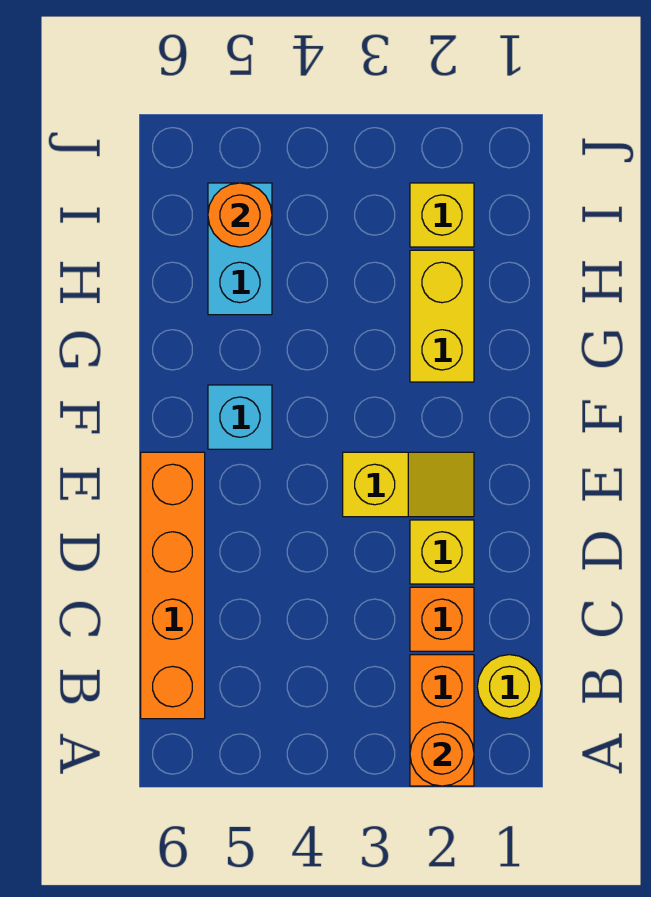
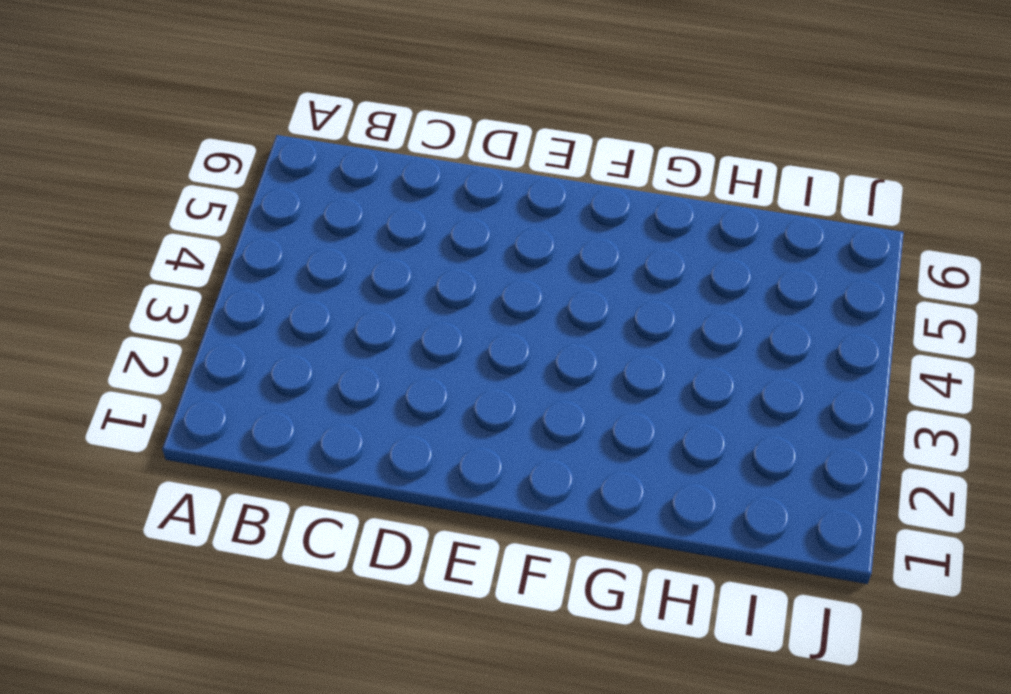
none -> orange brick A2:B2 level 1
none -> yellow round brick B1 level 1
none -> orange brick B6:E6 level 1

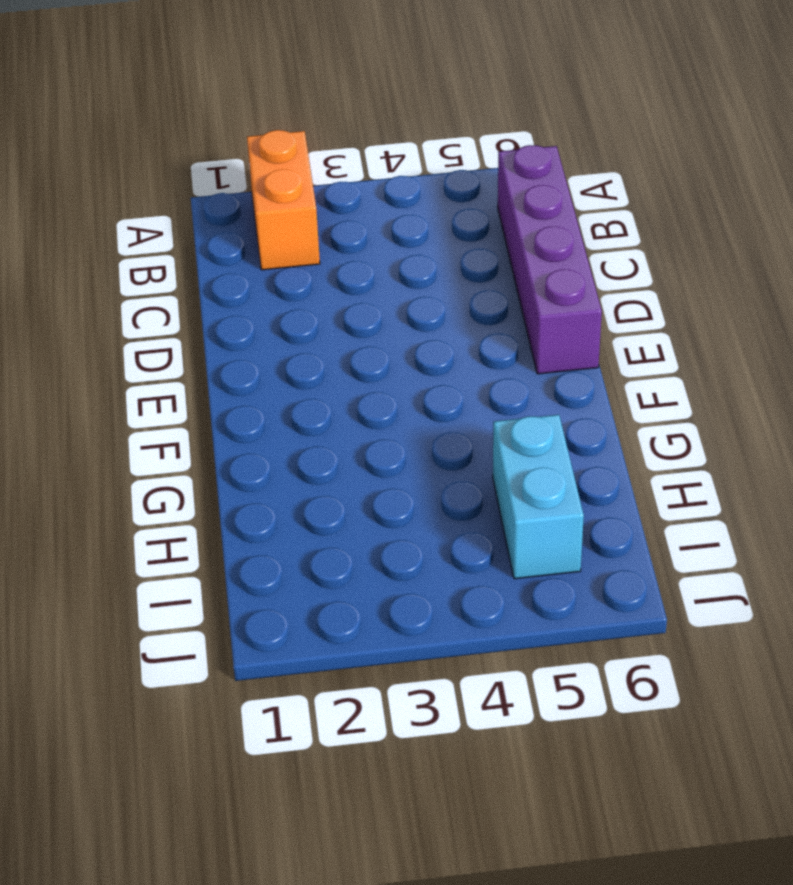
purple brick B6:E6 level 1 -> orange brick B6:E6 level 1
none -> yellow round brick B1 level 1
none -> orange brick C2 level 1
none -> yellow brick D2 level 1

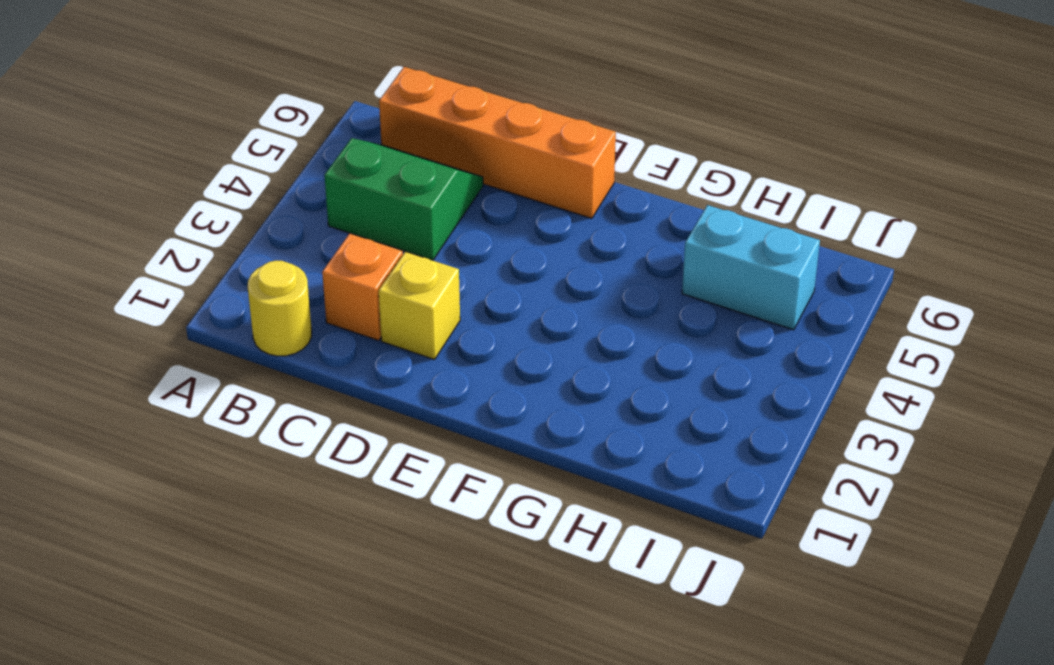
green slope B4:C5 level 1 top 4 -> none
none -> orange brick A2:B2 level 1
none -> yellow slope E2:E3 level 1 top 3
none -> cyan brick F5 level 1

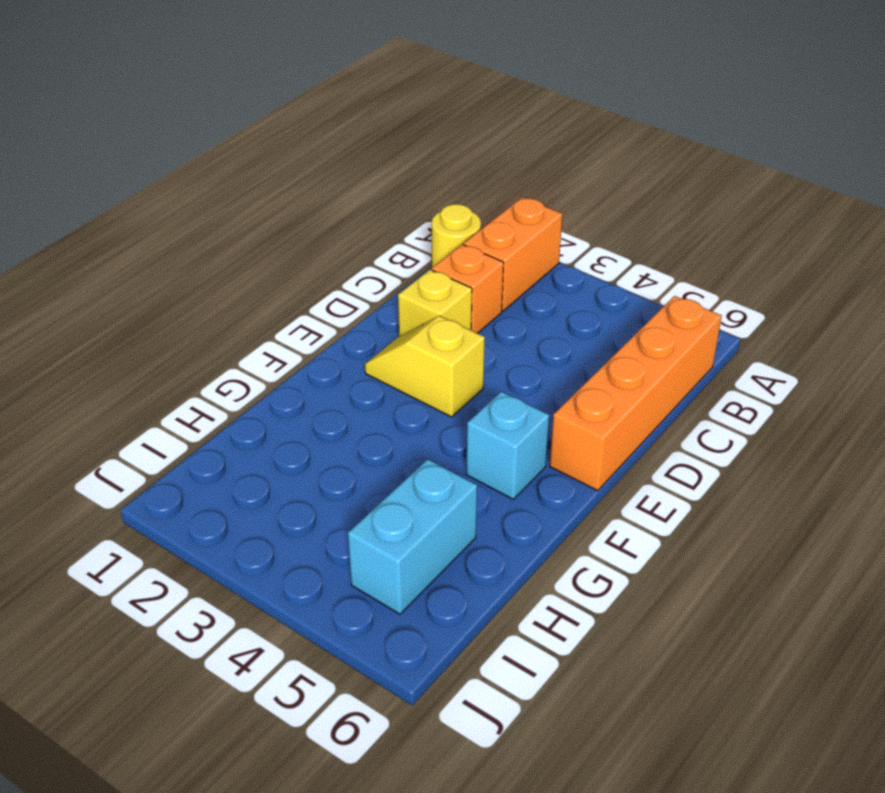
none -> yellow brick G2:H2 level 1
none -> yellow brick I2 level 1
none -> orange round brick A2 level 2

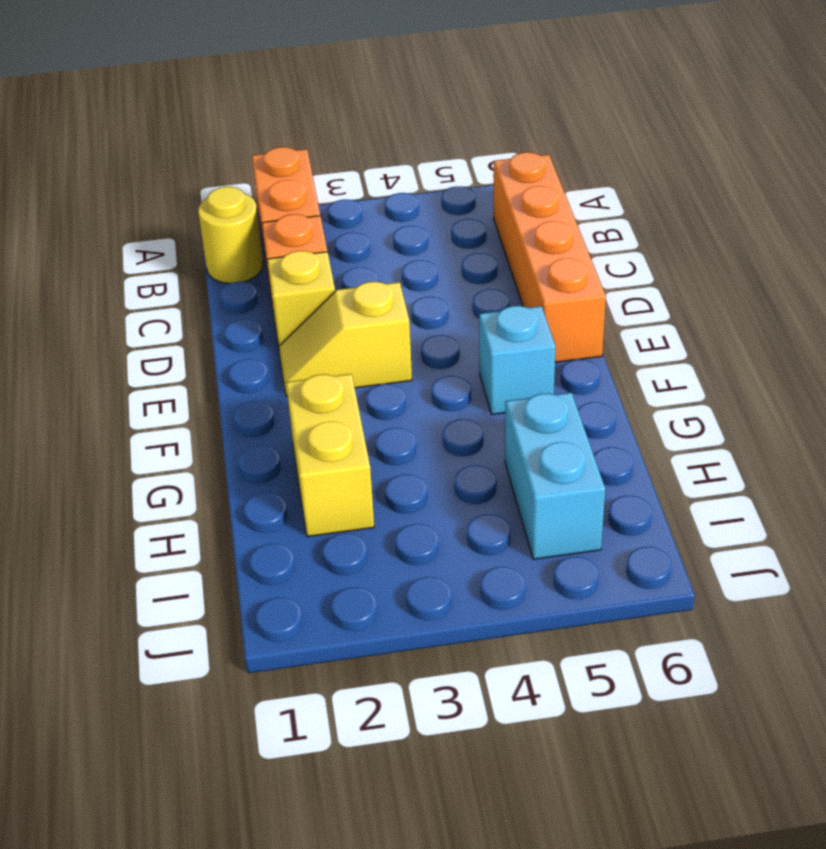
none -> yellow brick I2 level 1
none -> orange round brick A2 level 2
none -> orange round brick I5 level 2

